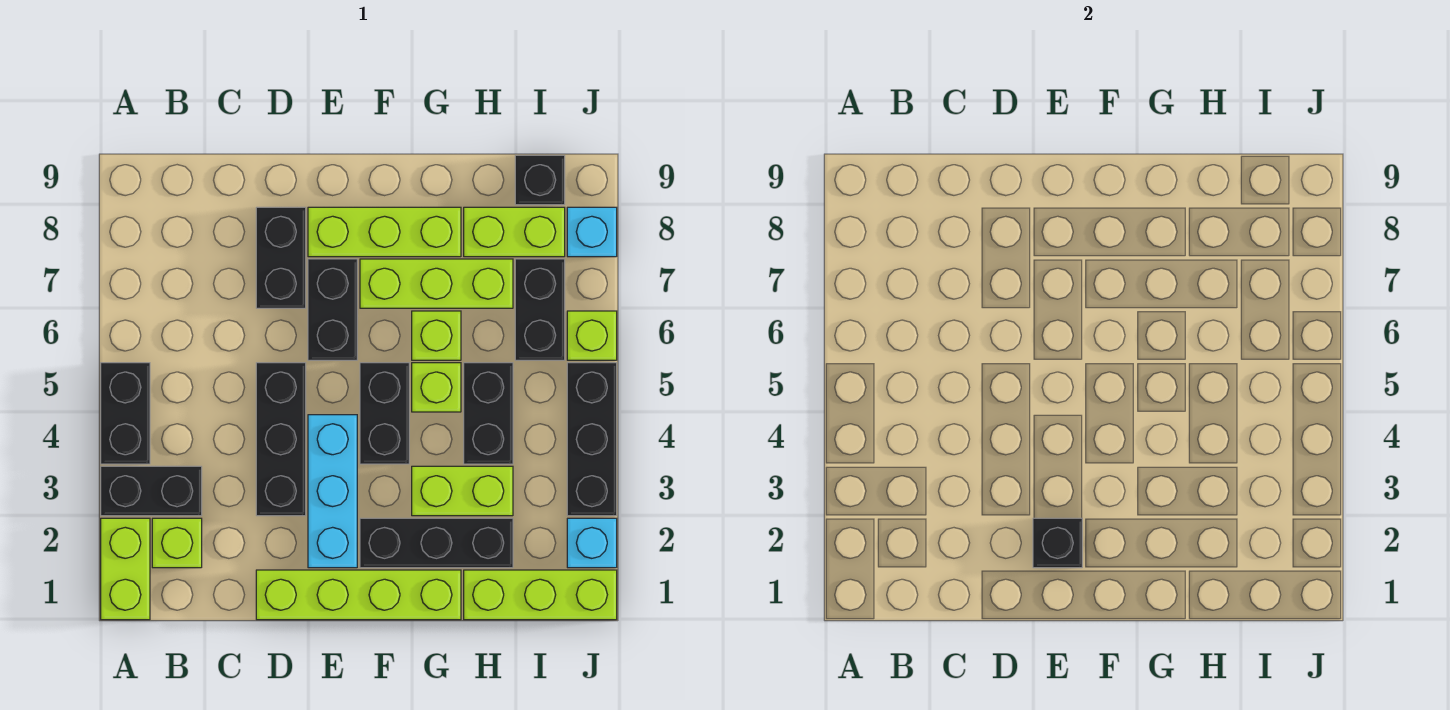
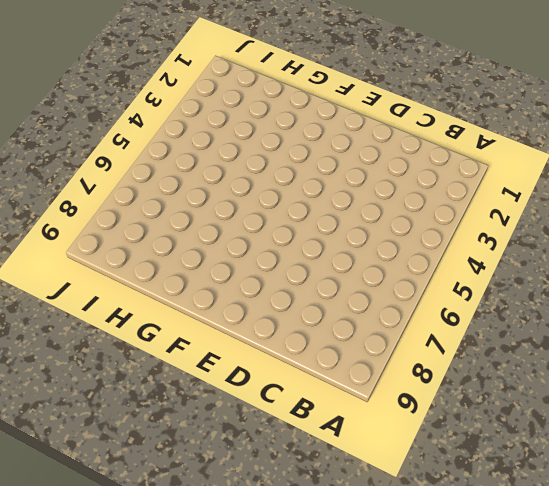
none -> lime brick A1:A2 level 1
none -> black brick A3:B3 level 1
none -> black brick A4:A5 level 1

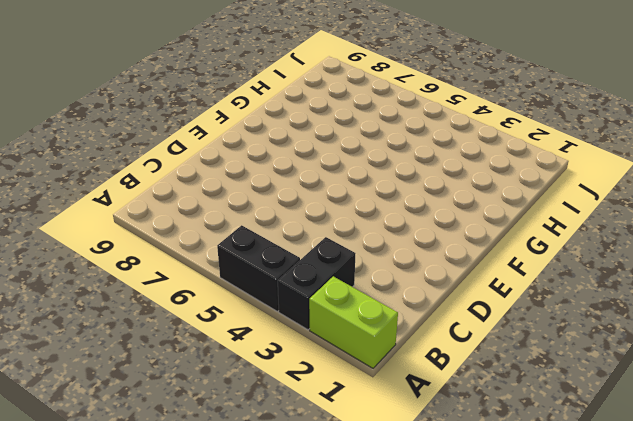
none -> lime brick B2 level 1
none -> lime brick D1:G1 level 1
none -> black brick D3:D5 level 1

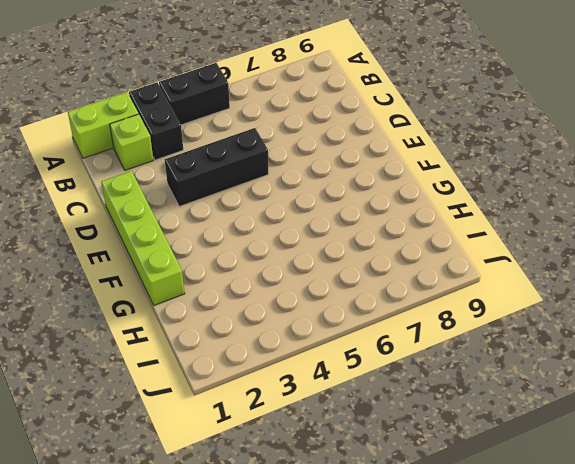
none -> black brick D7:D8 level 1
none -> cyan brick E2:E4 level 1
none -> black brick E6:E7 level 1

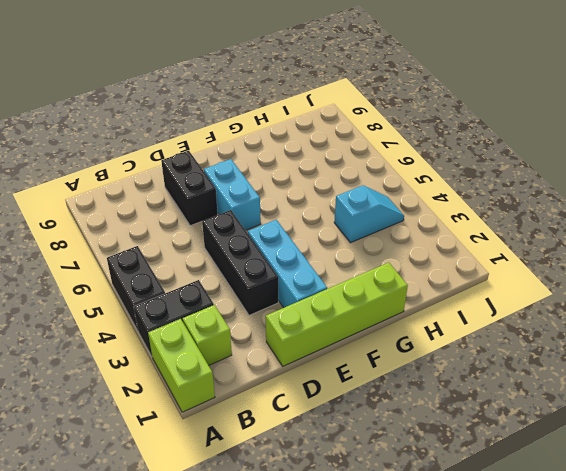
cyan brick E6:E7 level 1 -> black brick E6:E7 level 1
cyan slope H4:I4 level 1 top H -> black brick H4:H5 level 1
none -> lime brick E8:G8 level 1
none -> black brick F2:H2 level 1
none -> black brick F4:F5 level 1

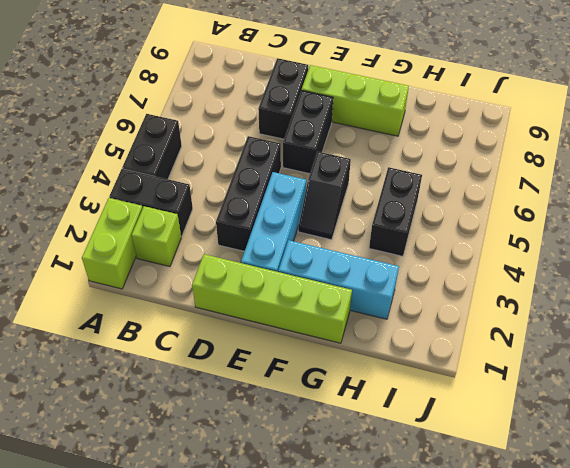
cyan brick F2:H2 level 1 -> black brick F2:H2 level 1
black slope F4:F5 level 1 top 5 -> black brick F4:F5 level 1
none -> lime brick F7:H7 level 1
none -> lime brick G3:H3 level 1
none -> lime brick G5 level 1

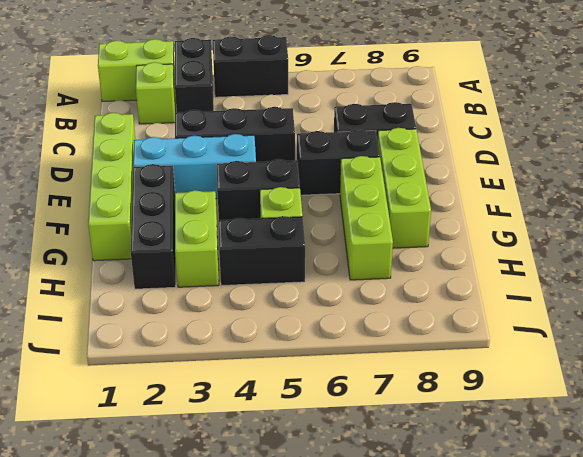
none -> lime brick G6 level 1
none -> lime brick H1:J1 level 1
none -> lime brick H8:I8 level 1

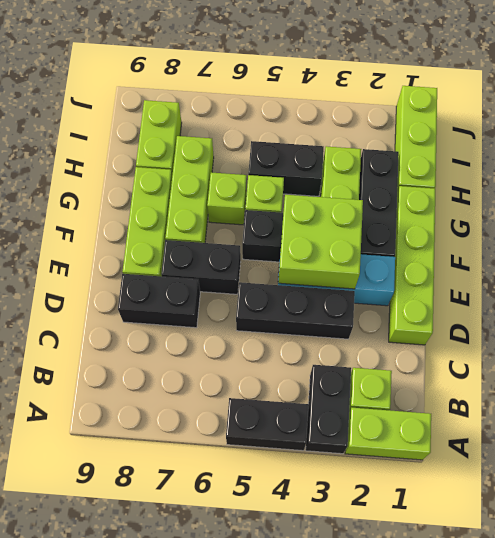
lime brick E3:F4 level 2 -> none
none -> black brick I6:I7 level 1
none -> black brick I9 level 1
none -> cyan brick J2 level 1

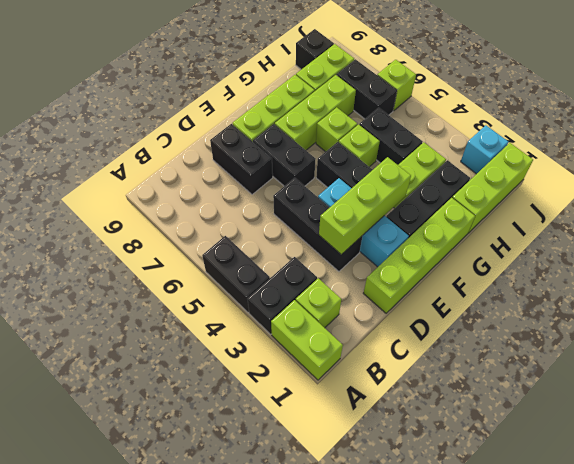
lime brick D3:F3 level 2 -> none
none -> black brick J3:J5 level 1
none -> cyan brick J8 level 1
none -> black brick E2 level 2

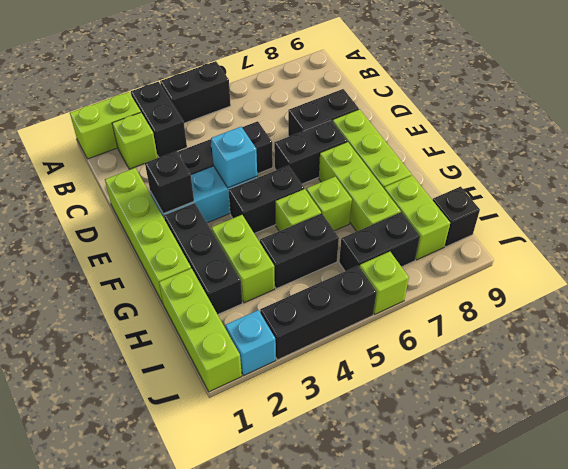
cyan brick E4 level 2 -> cyan brick J8 level 1

